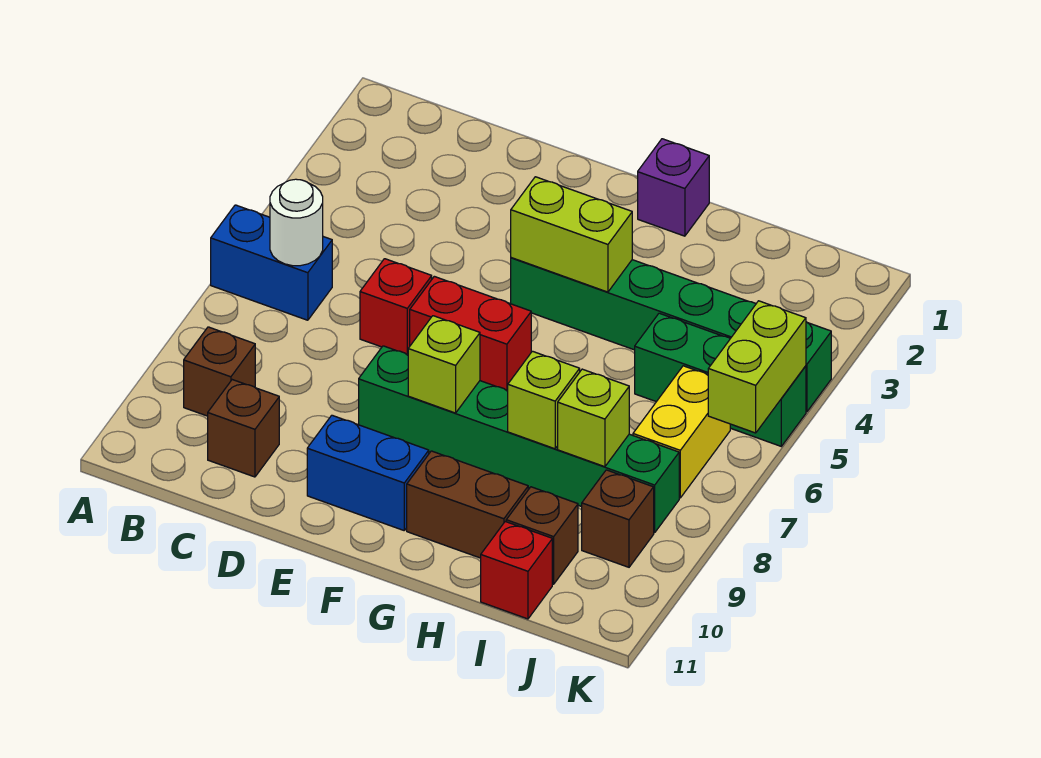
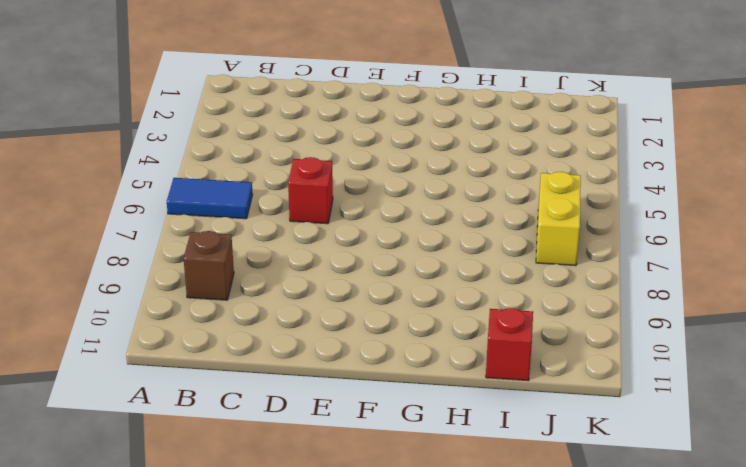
blue tile A6:B6 level 1 -> blue brick A6:B6 level 1
none -> brown brick C10 level 1
none -> red brick E6:F6 level 1
none -> green brick E8:J8 level 1

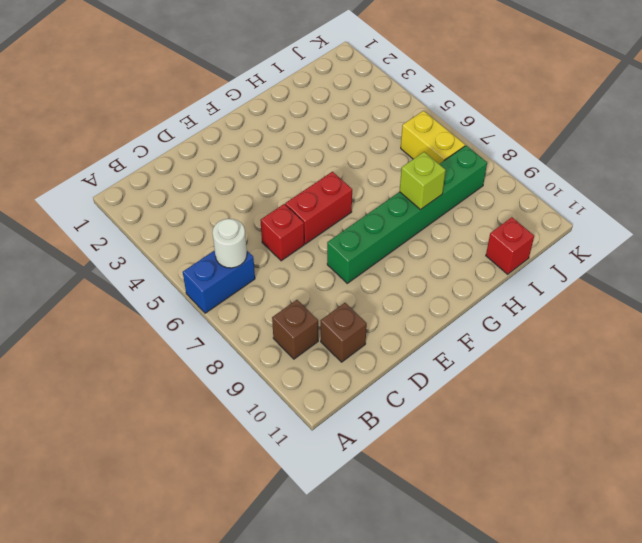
none -> blue brick E10:F10 level 1
none -> green brick F4:K4 level 1
none -> purple brick G1 level 1

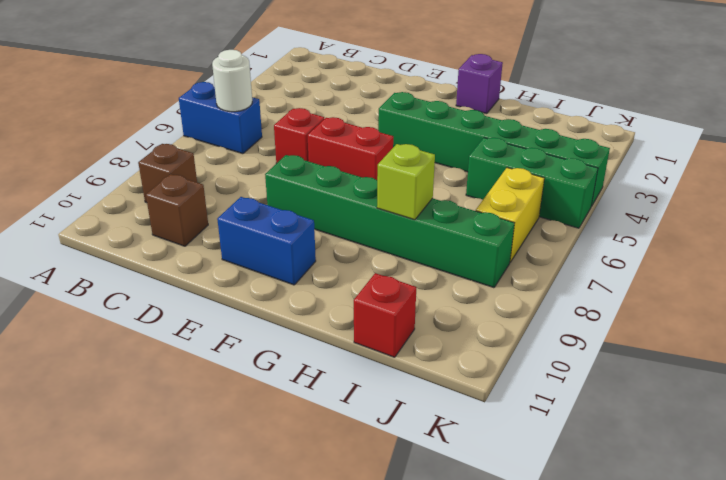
none -> brown brick G10:H10 level 1
none -> brown brick I10 level 1
none -> brown brick J9 level 1

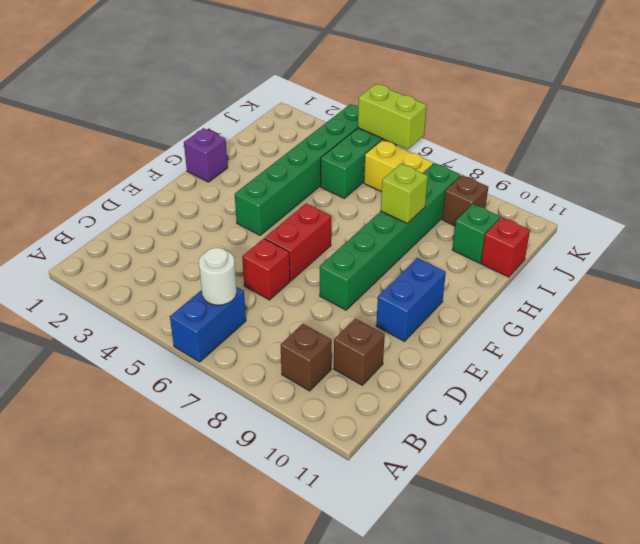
green brick I10 level 1 -> brown brick I10 level 1
none -> brown brick G10:H10 level 1
none -> lime brick F4:G4 level 2
none -> lime brick F8 level 2

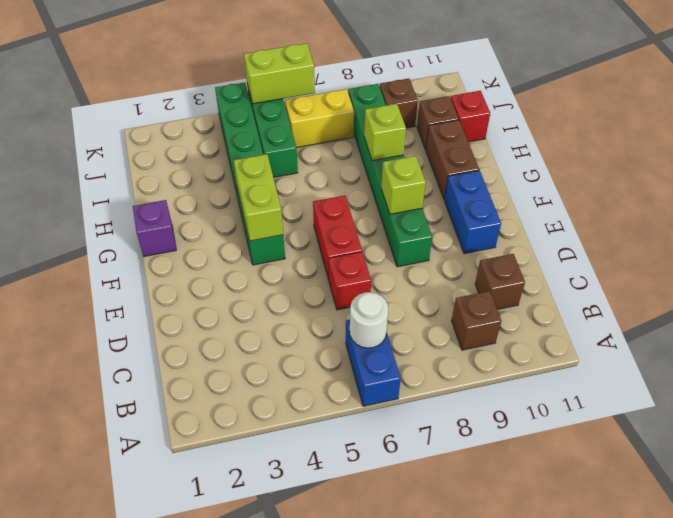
none -> lime brick I8 level 2

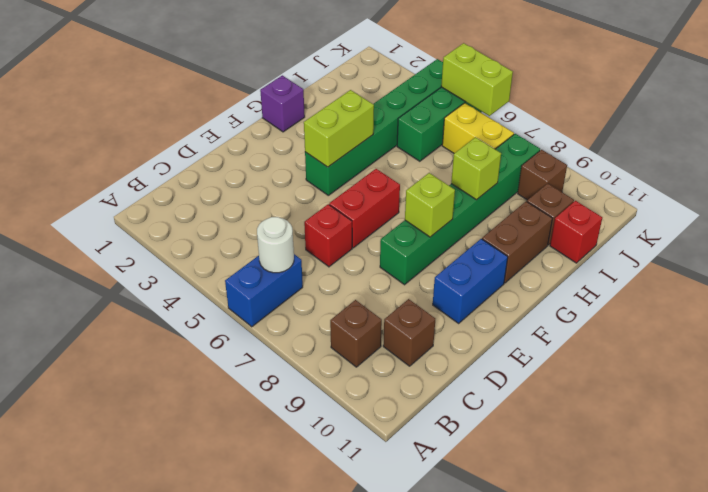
none -> lime brick I8 level 2

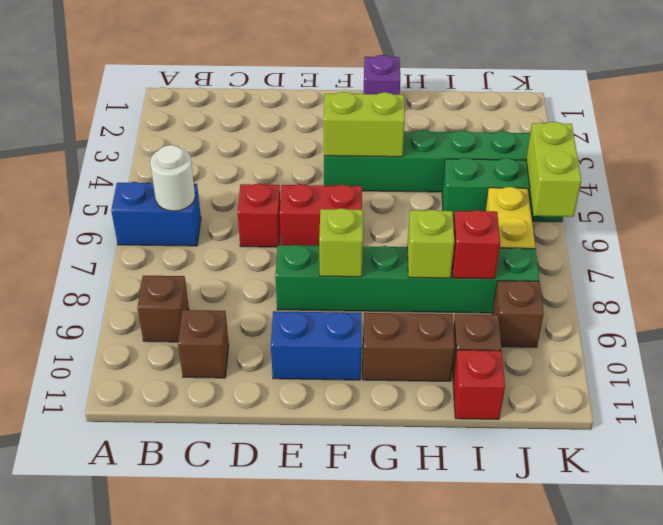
red brick I8 level 2 -> lime brick I8 level 2

